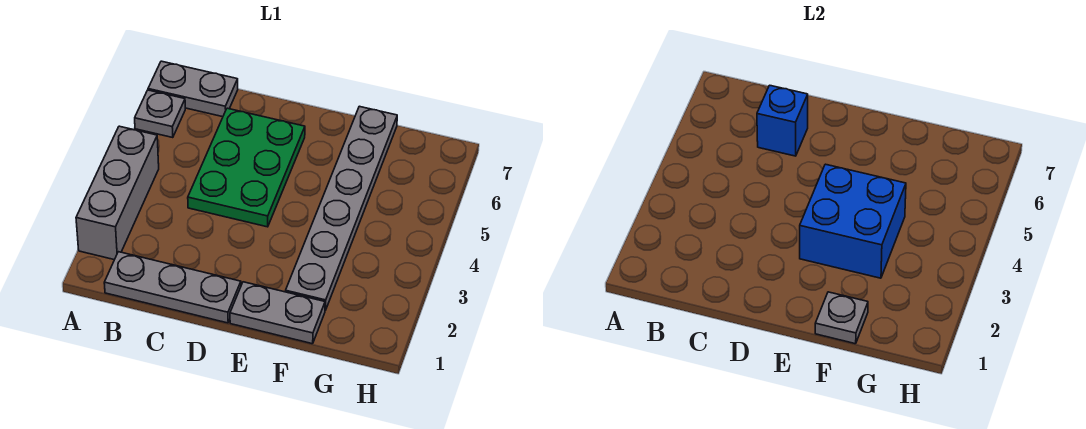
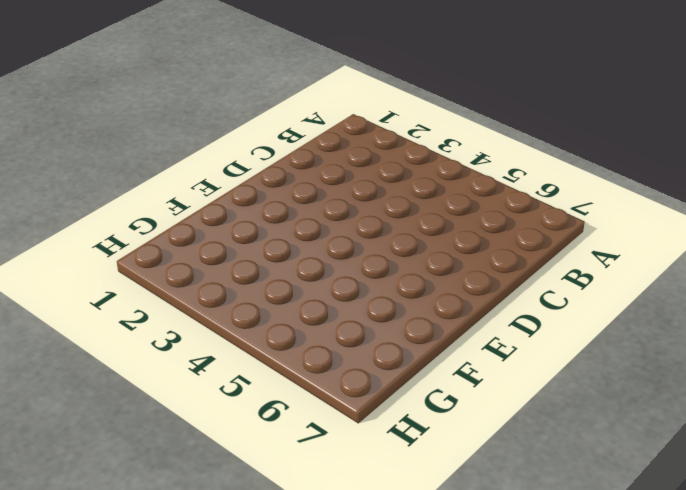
none -> grey brick A2:A4 level 1
none -> grey plate A6 level 1

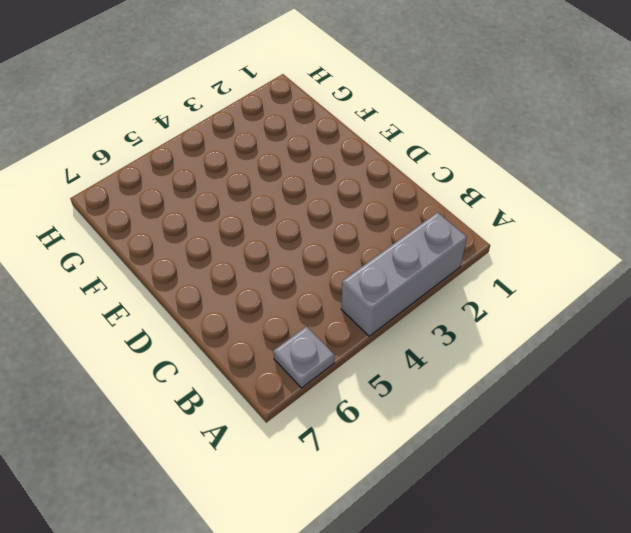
none -> grey plate A7:B7 level 1
none -> grey plate B1:D1 level 1

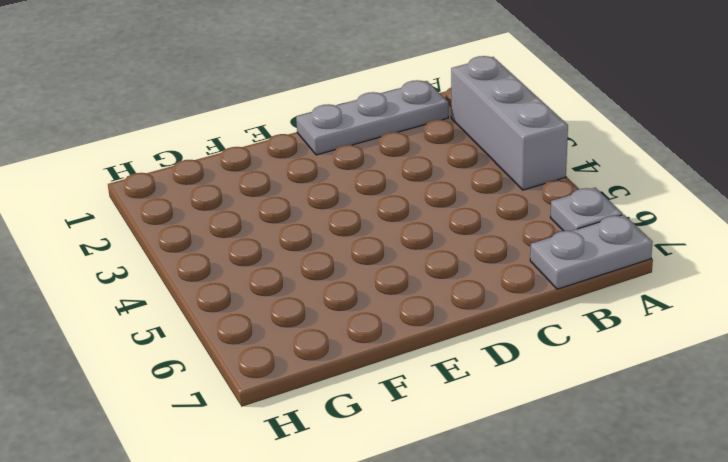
none -> green plate C4:D6 level 1
none -> grey plate E1:F1 level 1

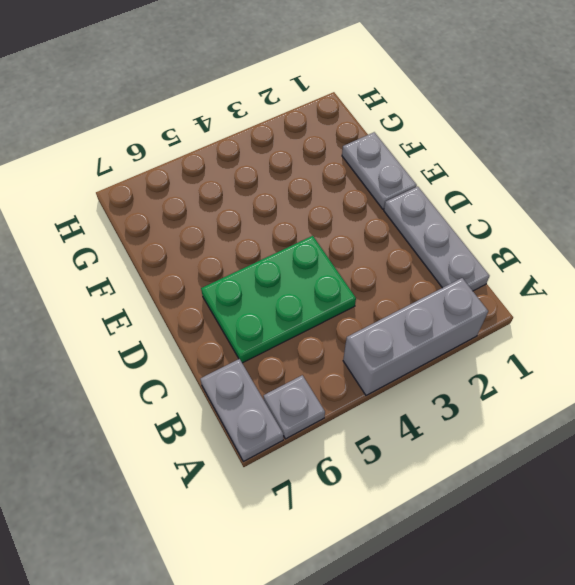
none -> grey plate F2:F7 level 1
none -> blue brick C6 level 2

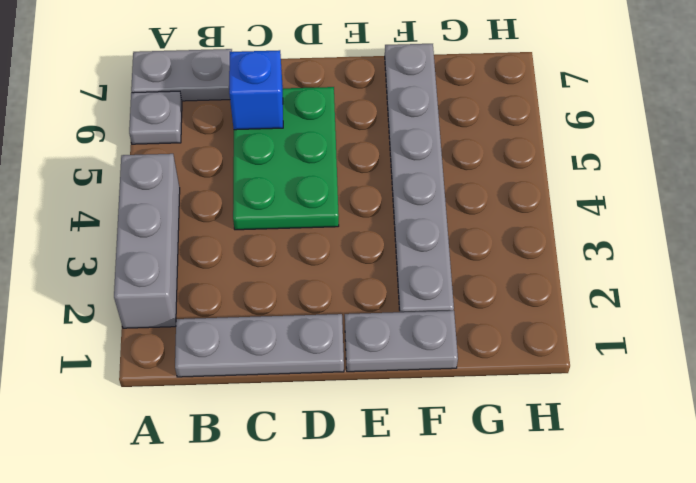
none -> blue brick E3:F4 level 2
none -> grey plate F1 level 2

